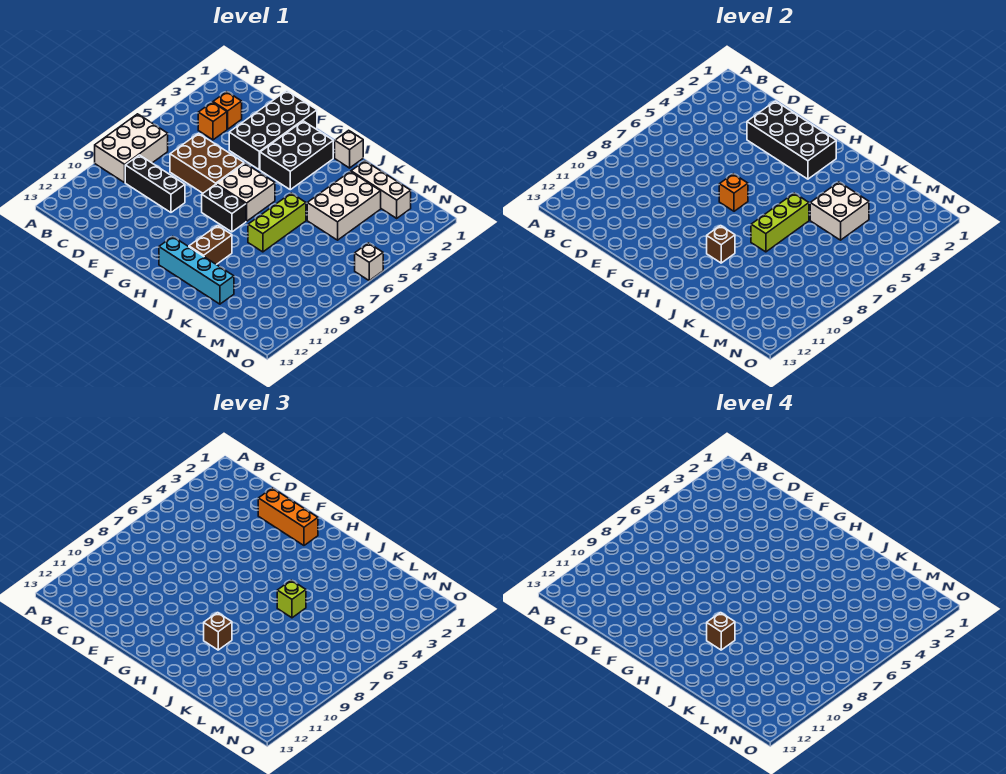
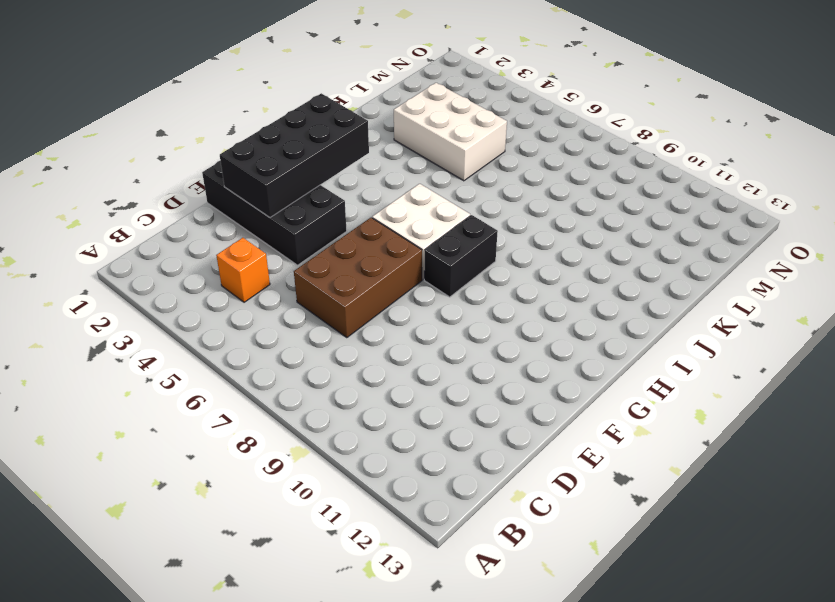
none -> white brick A7:B9 level 1
none -> orange brick C3 level 1
none -> black brick C9:E9 level 1

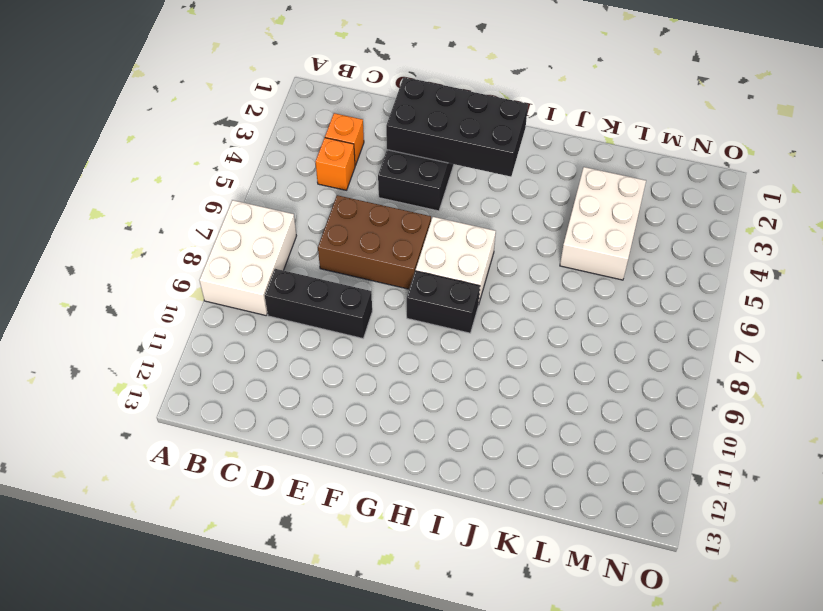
none -> black brick G2:H4 level 1
none -> cyan brick H12:K12 level 1
none -> white brick I1 level 1

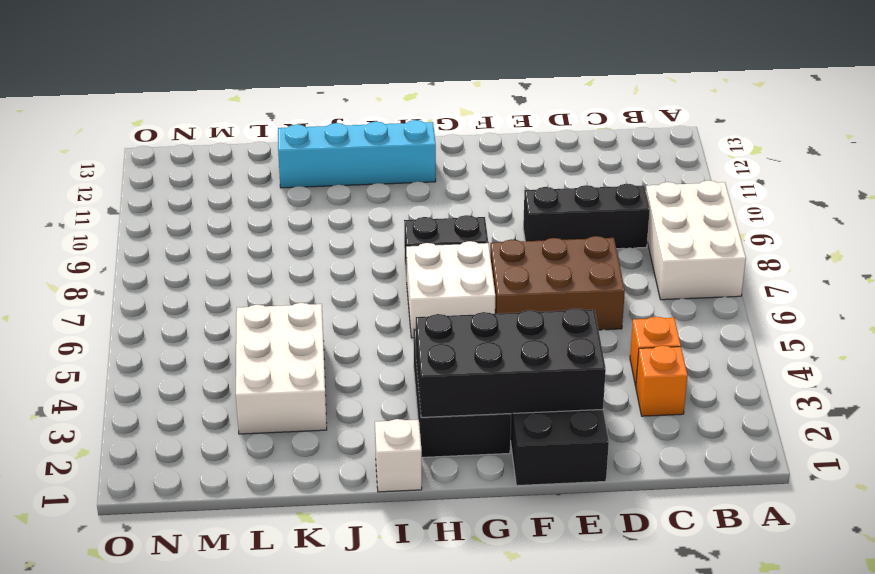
none -> brown brick I10:I11 level 1
none -> lime brick J6:J8 level 1
none -> white brick K2:M2 level 1

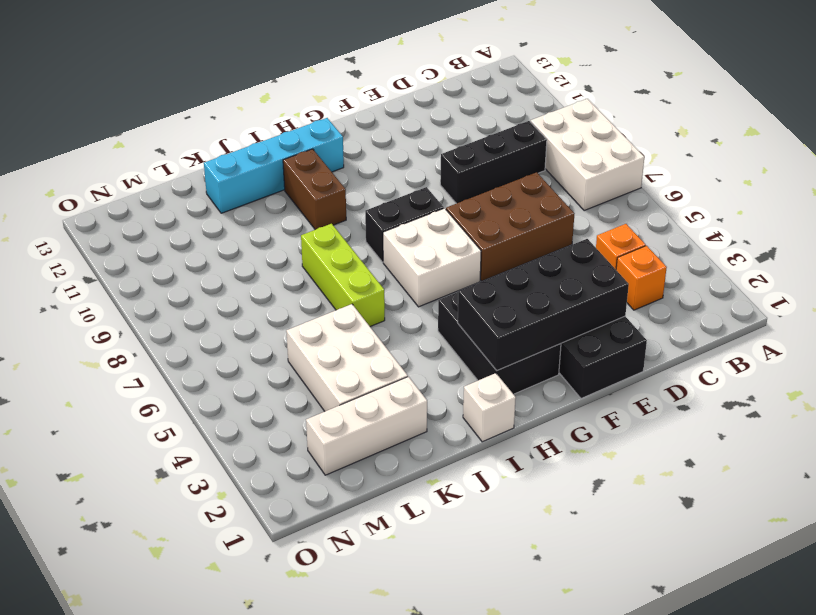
none -> white brick O6 level 1
none -> orange brick G7 level 2
none -> brown brick I10 level 2

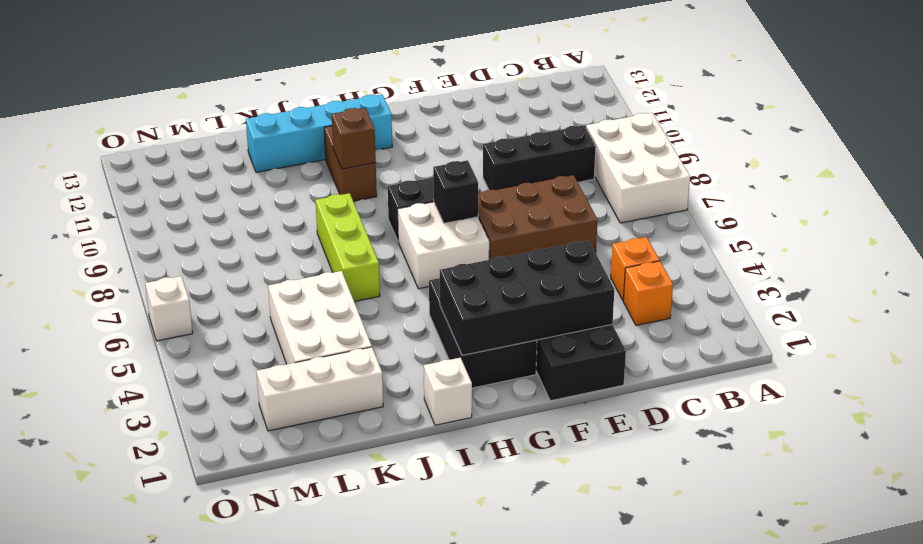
black brick G7 level 2 -> orange brick G7 level 2
none -> lime brick J6:J8 level 2
none -> white brick K4:L5 level 2
none -> orange brick E2:G2 level 3

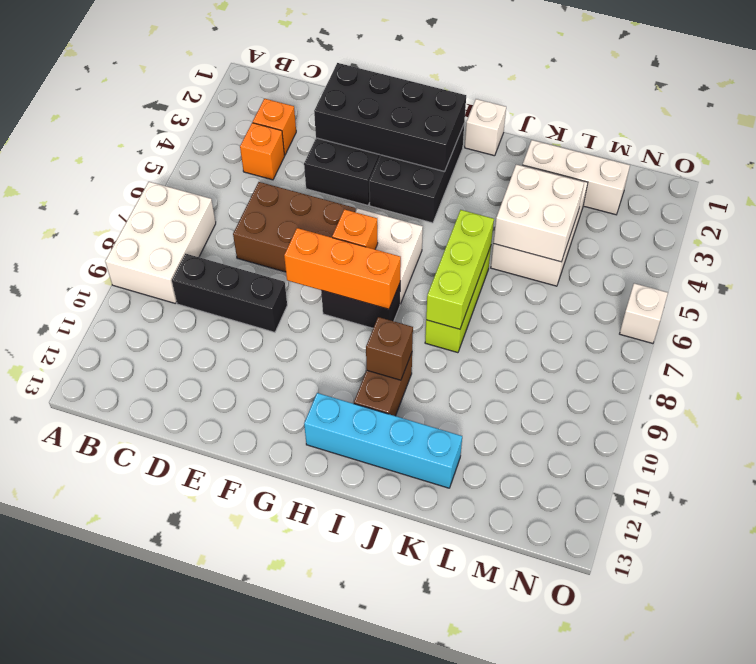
orange brick F8:H8 level 2 -> orange brick E2:G2 level 3
none -> brown brick I10 level 3
none -> lime brick J6 level 3
none -> brown brick I10 level 4

